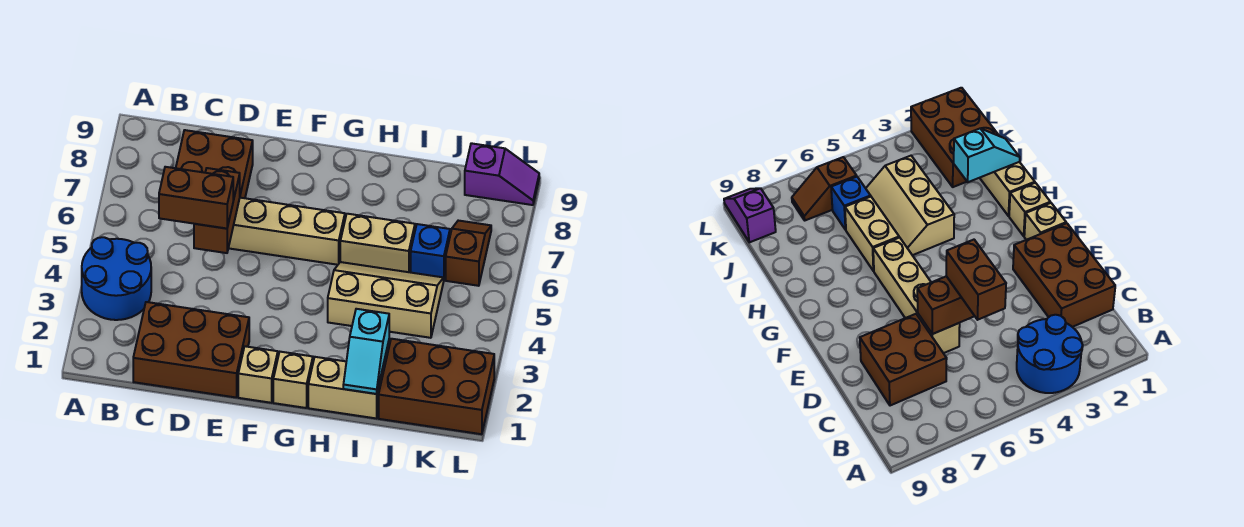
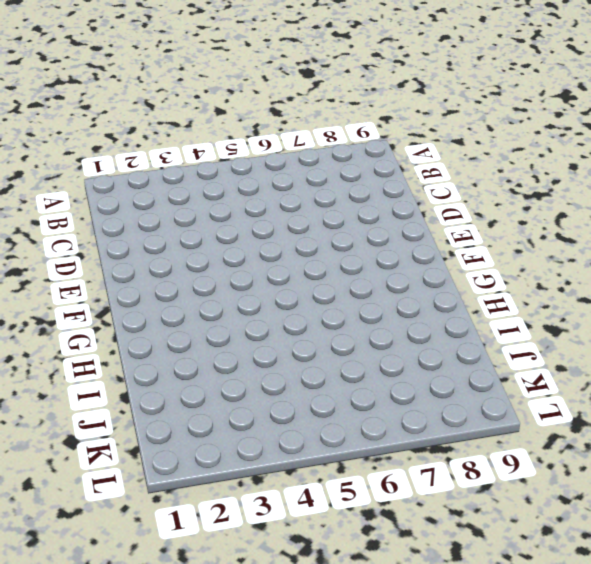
none -> blue round brick A3:B4 level 1
none -> brown brick C1:E2 level 1
none -> brown brick C7:D8 level 1

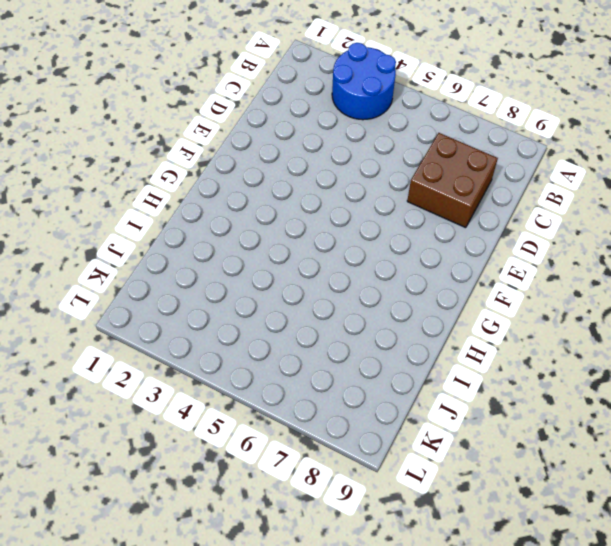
none -> brown brick C1:E2 level 1
none -> tan brick D6:G6 level 1
none -> tan brick F1 level 1

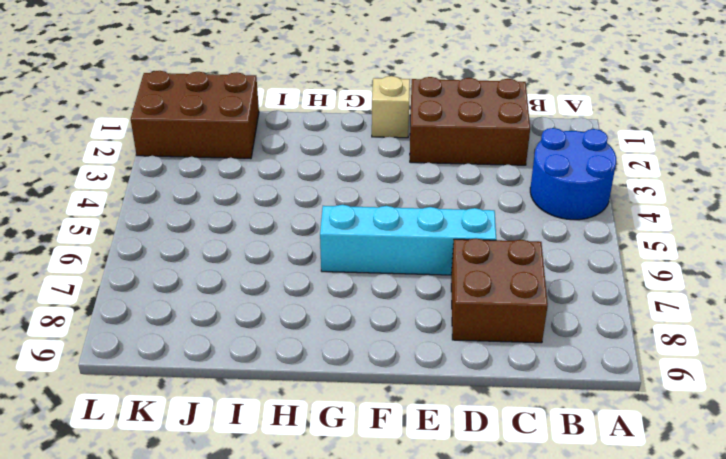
cyan brick D6:G6 level 1 -> tan brick D6:G6 level 1
none -> tan brick G1 level 1
none -> tan brick H1:I1 level 1
none -> tan slope H4:J5 level 1 top 4

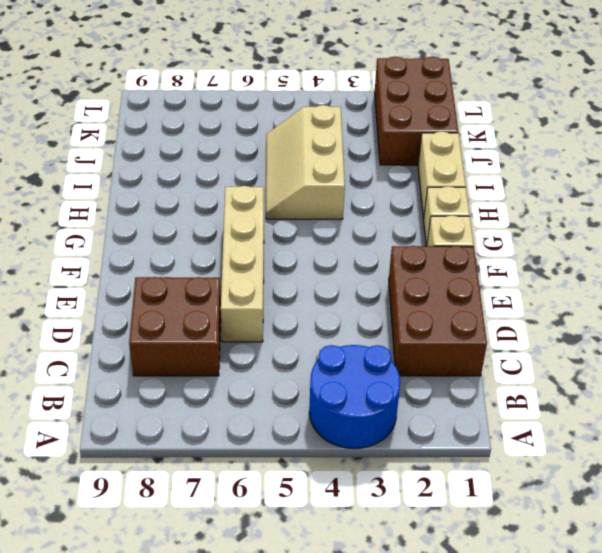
none -> tan brick H6:I6 level 1
none -> blue brick J6 level 1
none -> brown slope K6:K7 level 1 top 6

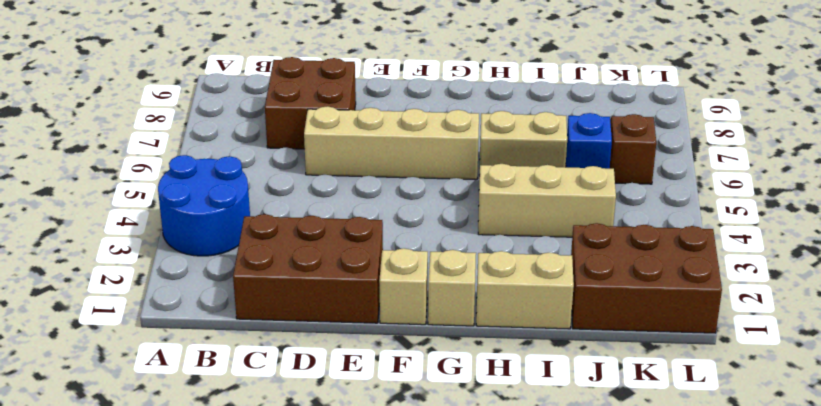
none -> purple slope K9:L9 level 1 top K
none -> brown brick D5:D6 level 2
none -> cyan slope I1:I2 level 2 top 2

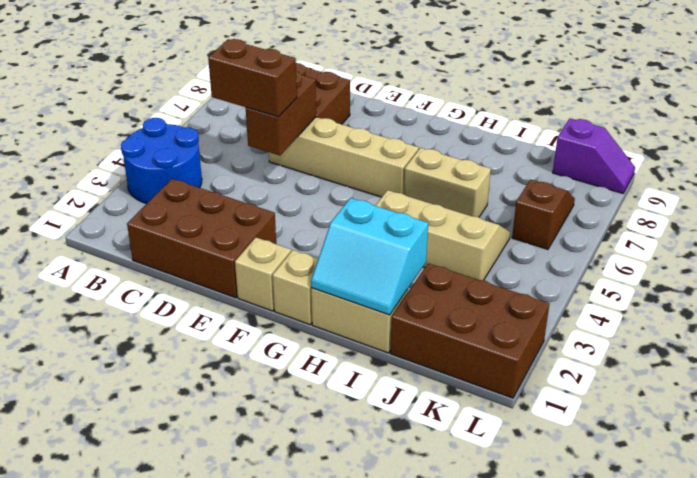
cyan slope H1:I2 level 2 top 2 -> cyan slope I1:I2 level 2 top 2
none -> blue brick J6 level 1

